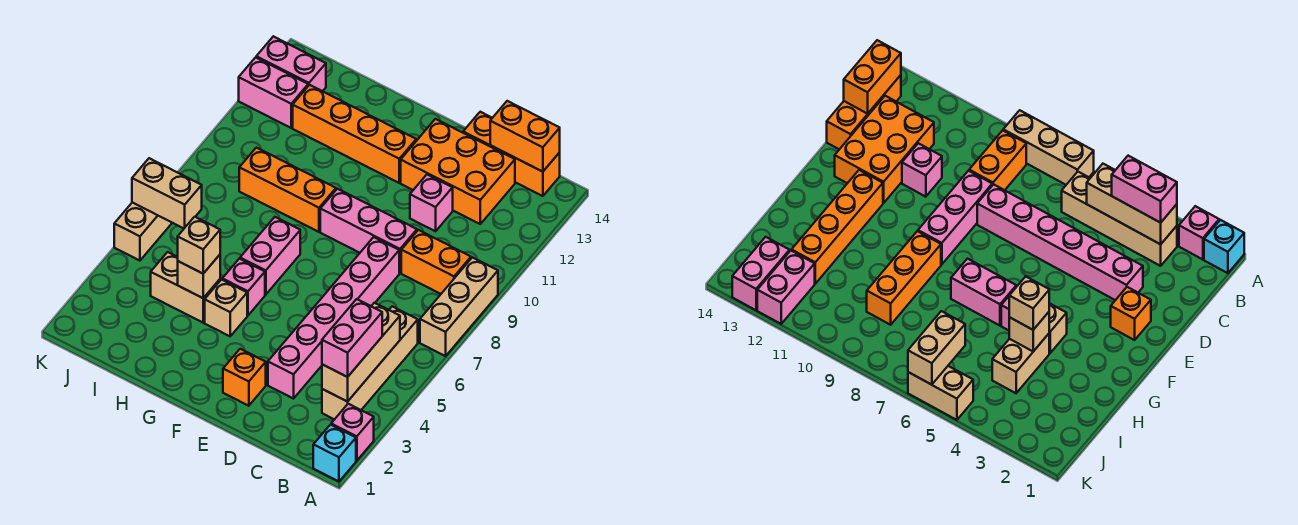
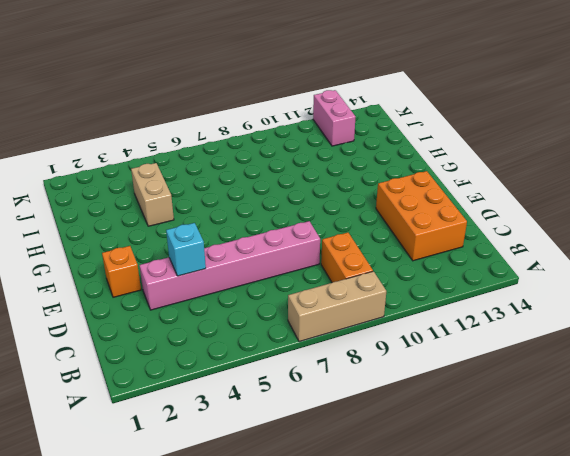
cyan brick D4 level 2 -> cyan brick A1 level 1
none -> pink brick A2 level 1
none -> tan brick B3:B6 level 1
none -> orange brick B14:D14 level 1

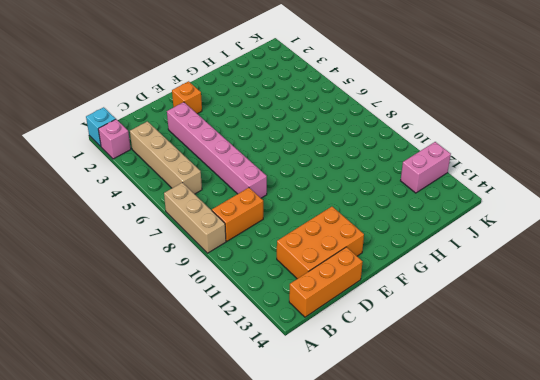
none -> pink brick D9:F9 level 1
none -> pink brick D11 level 1
none -> orange brick F12:I12 level 1

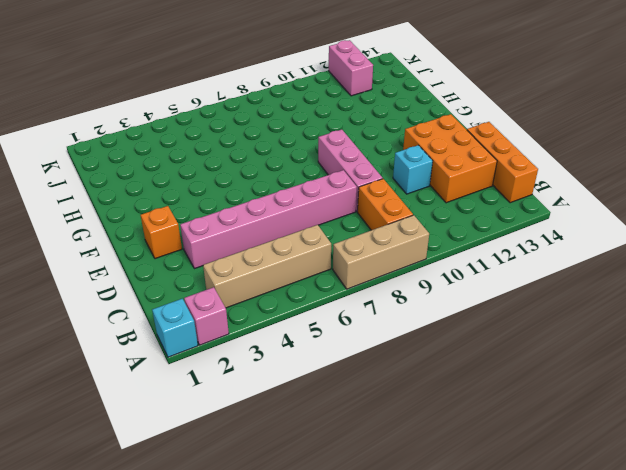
cyan brick D11 level 1 -> pink brick D11 level 1
none -> orange brick F12:I12 level 1
none -> tan brick G4 level 1
none -> pink brick G5 level 1

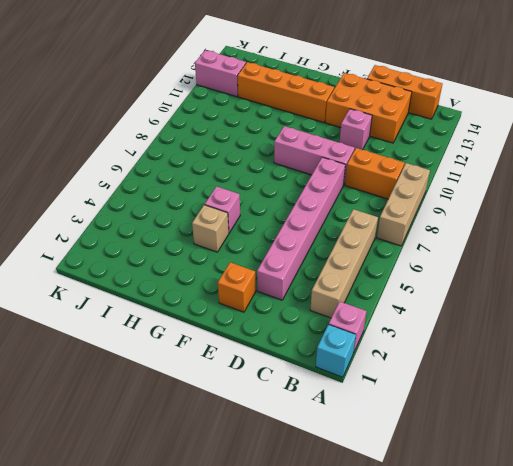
none -> pink brick G6:G7 level 1
none -> orange brick G9:I9 level 1
none -> tan brick H4:I4 level 1

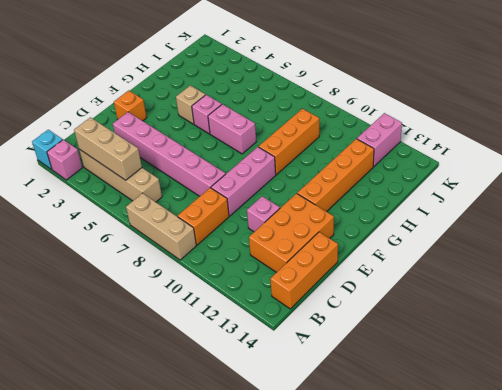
none -> tan brick H4:I4 level 1
none -> pink brick J13:K13 level 1
none -> tan brick K5:K6 level 1

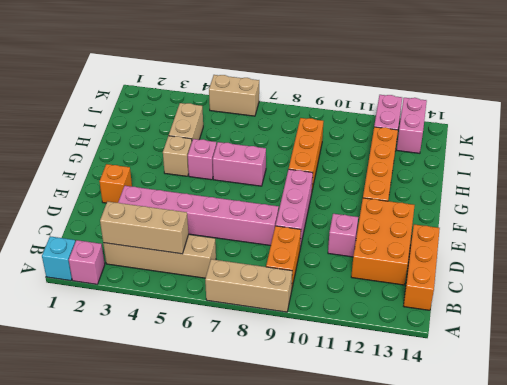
none -> orange brick B14:C14 level 2
none -> tan brick H4 level 2
none -> tan brick J6:K6 level 2

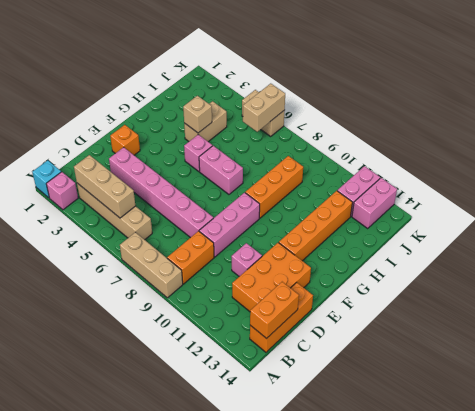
none -> tan brick G4 level 1
none -> pink brick B3:B4 level 3
none -> tan brick H4 level 3

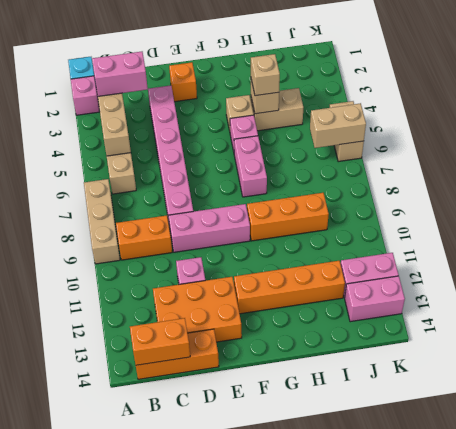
pink brick B3:C3 level 3 -> pink brick B3:B4 level 3

